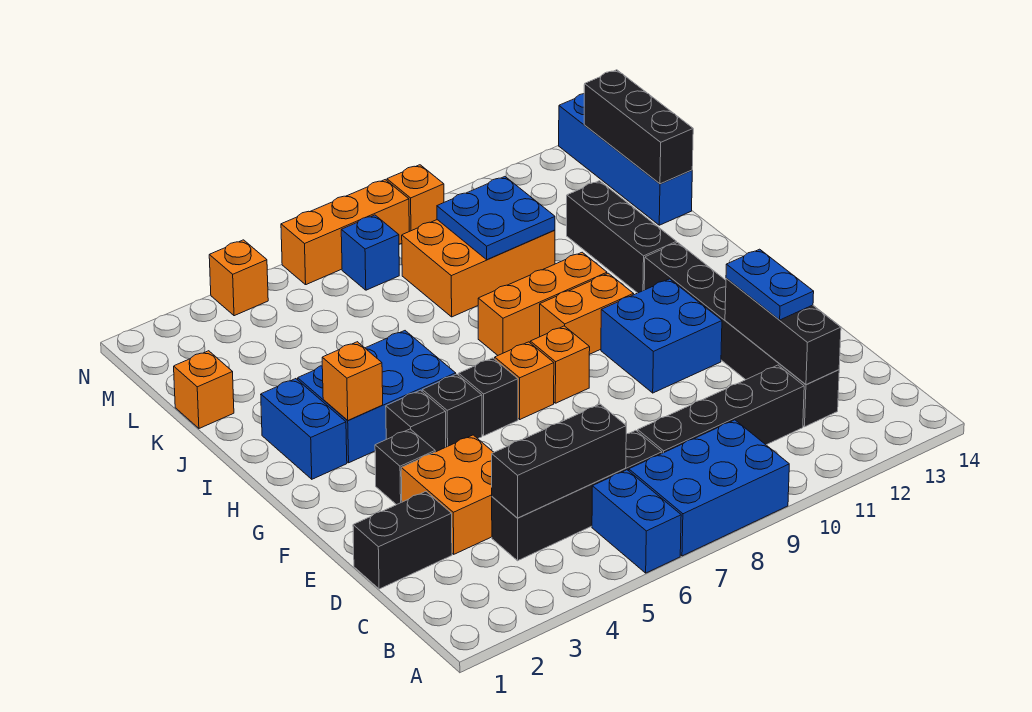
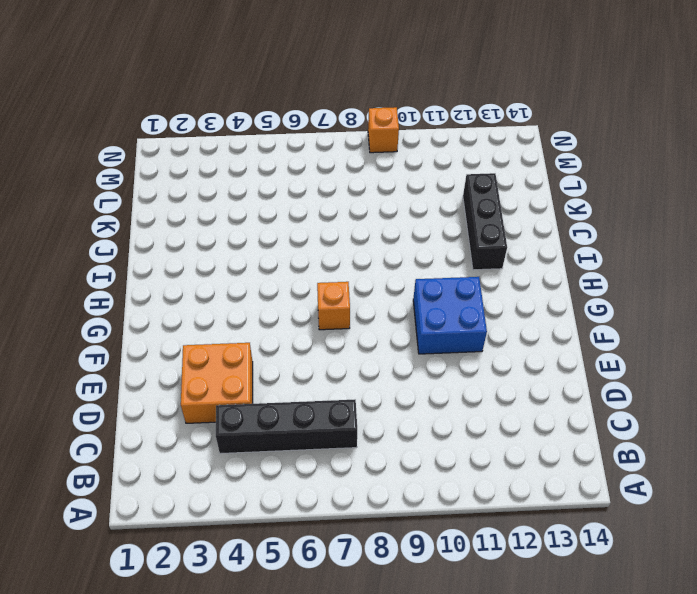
none -> blue brick A6:B6 level 1
none -> blue brick A7:B9 level 1
none -> black brick C8:C11 level 1
none -> black brick C12:H12 level 1

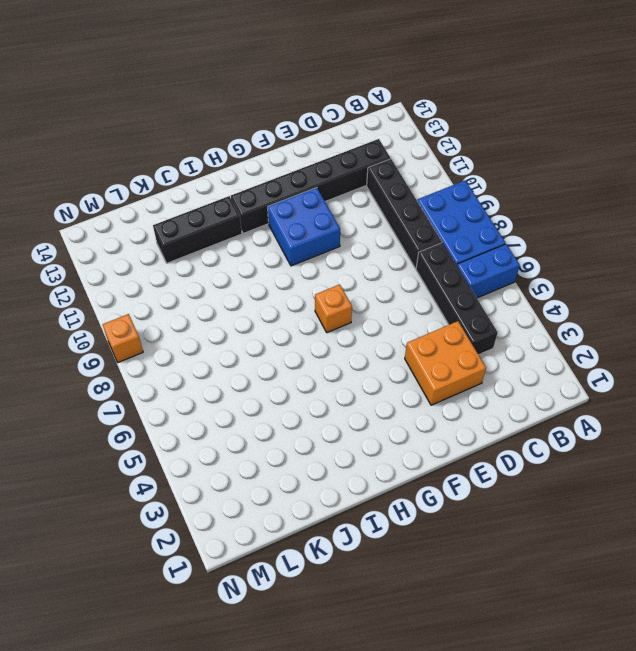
none -> black brick D1:D2 level 1
none -> black brick F3 level 1
none -> black brick G4 level 1
none -> black brick G5 level 1

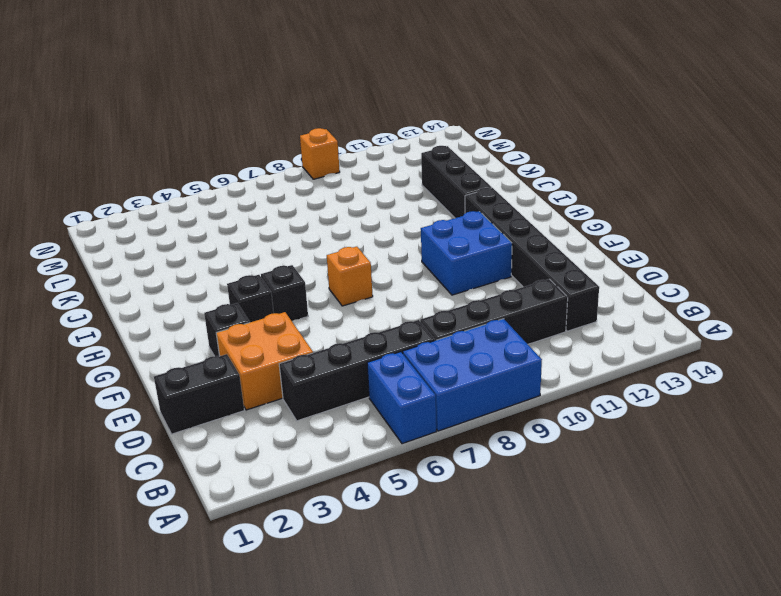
none -> black brick G6 level 1
none -> orange brick G8 level 1
none -> blue brick H2:I2 level 1
none -> blue brick H3:I5 level 1

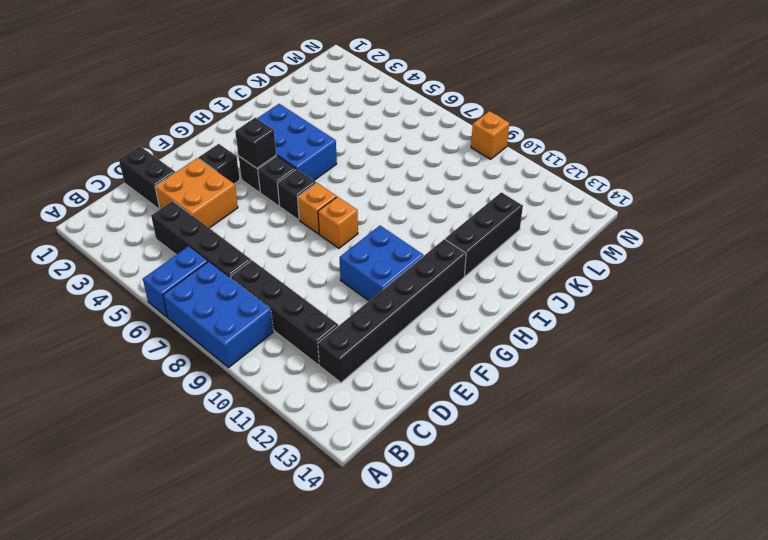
black brick G4 level 2 -> none
none -> blue brick H2:I2 level 1
none -> orange brick H9:H10 level 1
none -> orange brick I8:I10 level 1
none -> orange brick K1 level 1

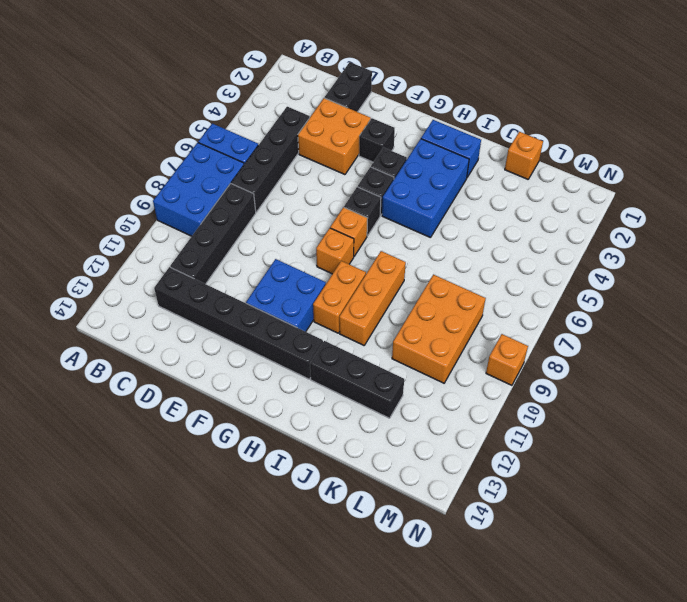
none -> blue brick K14:N14 level 1
none -> blue brick M7 level 1
none -> orange brick N4 level 1
none -> orange brick N6:N8 level 1

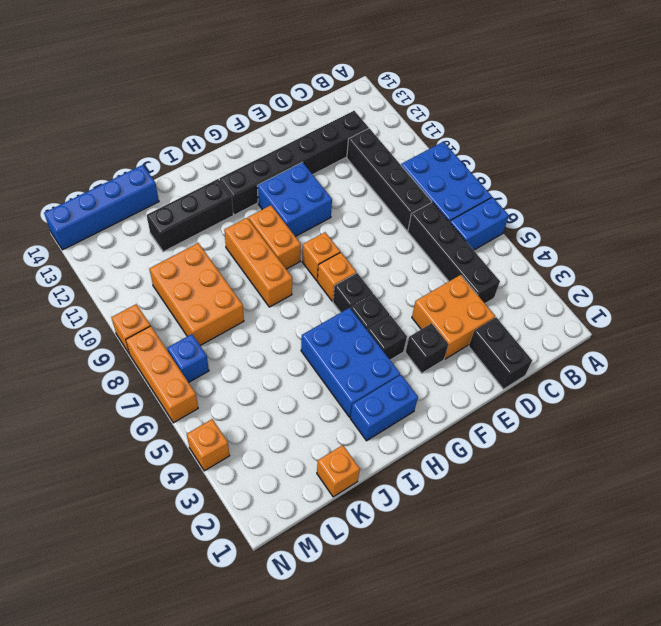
none -> black brick C4:C6 level 2
none -> black brick C12:E12 level 2
none -> orange brick H3 level 2
none -> blue plate K9:L10 level 2

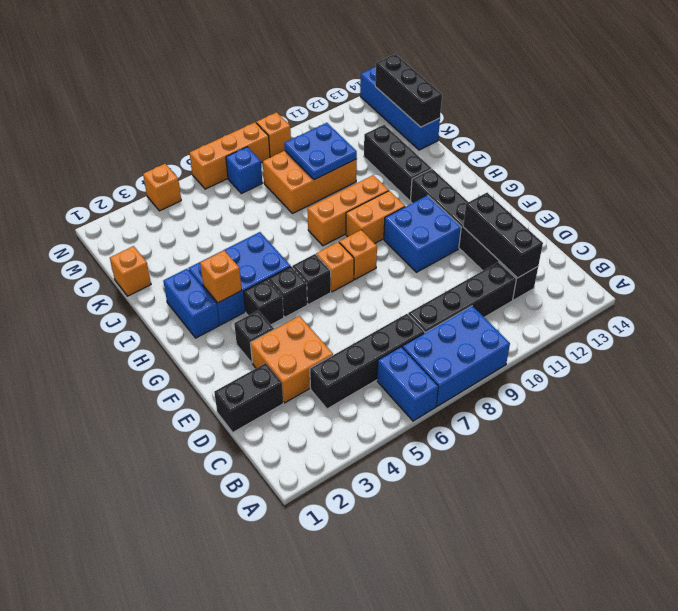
none -> black brick C4:C6 level 2
none -> blue plate D12:E12 level 3

